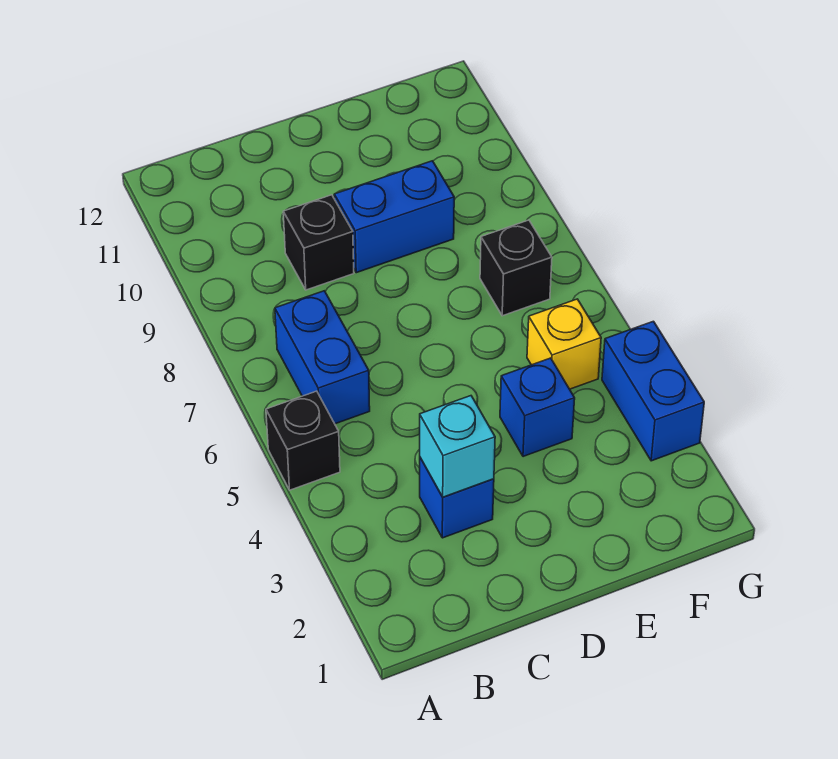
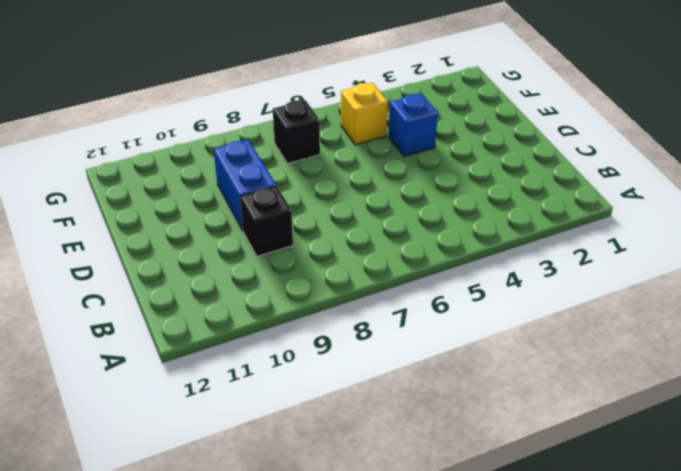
none -> black brick A5 level 1
none -> blue brick B6:B7 level 1

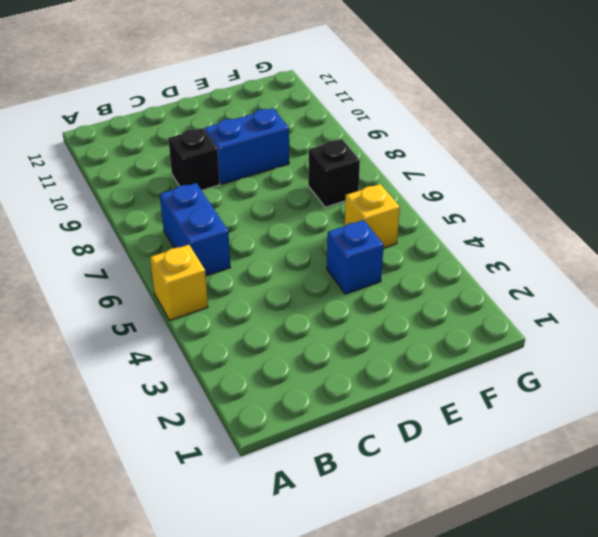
yellow brick A5 level 1 -> black brick A5 level 1
none -> blue brick C3 level 1
none -> blue brick G3:G4 level 1

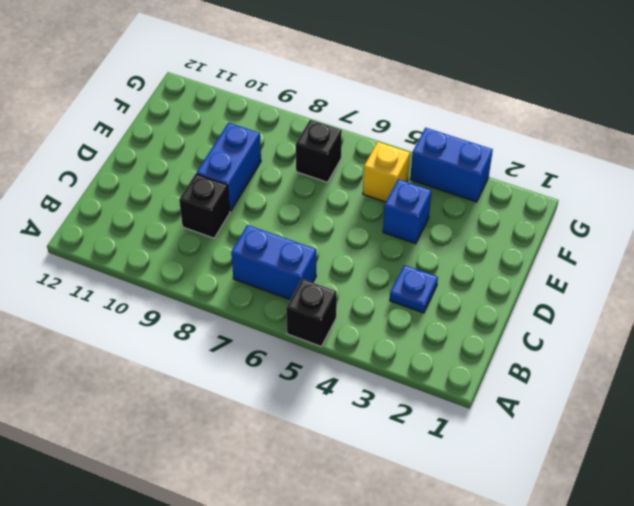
blue plate C3 level 1 -> blue brick C3 level 1
none -> cyan brick C3 level 2

